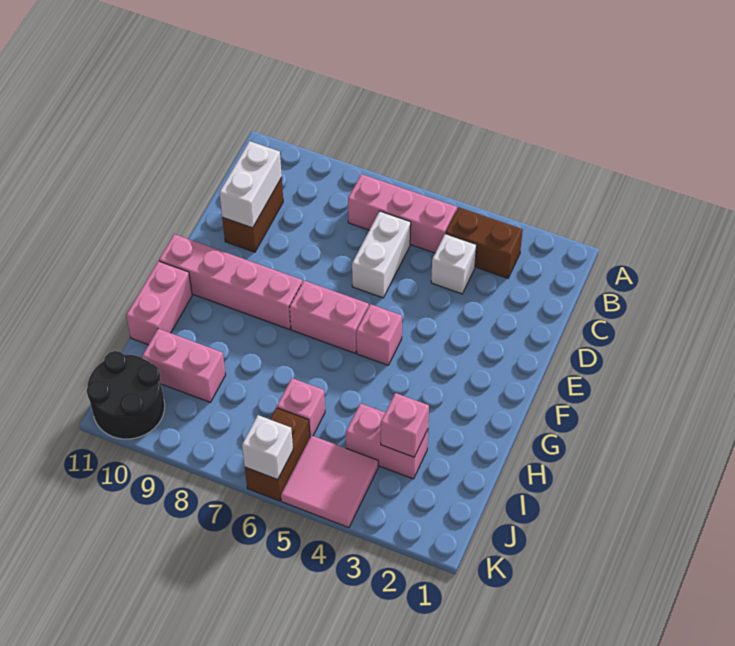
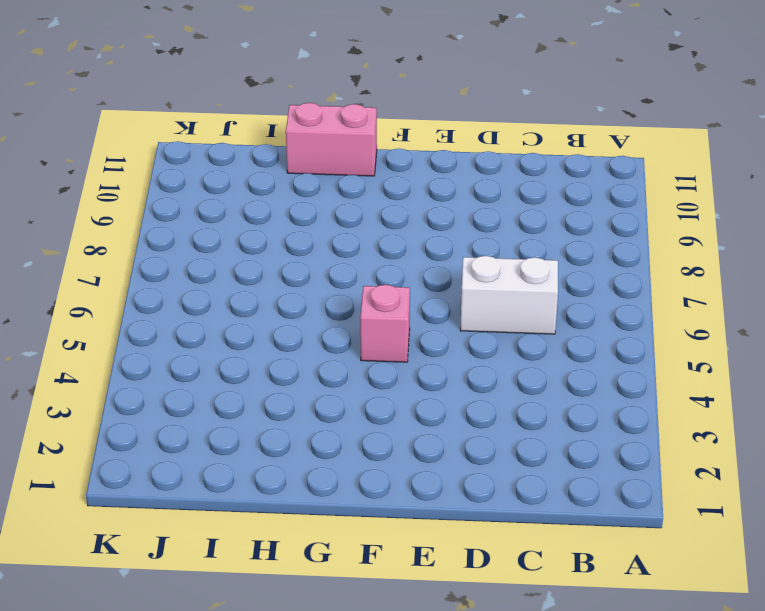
none -> brown brick B3:B4 level 1
none -> pink brick B5:B7 level 1
none -> white brick C4 level 1

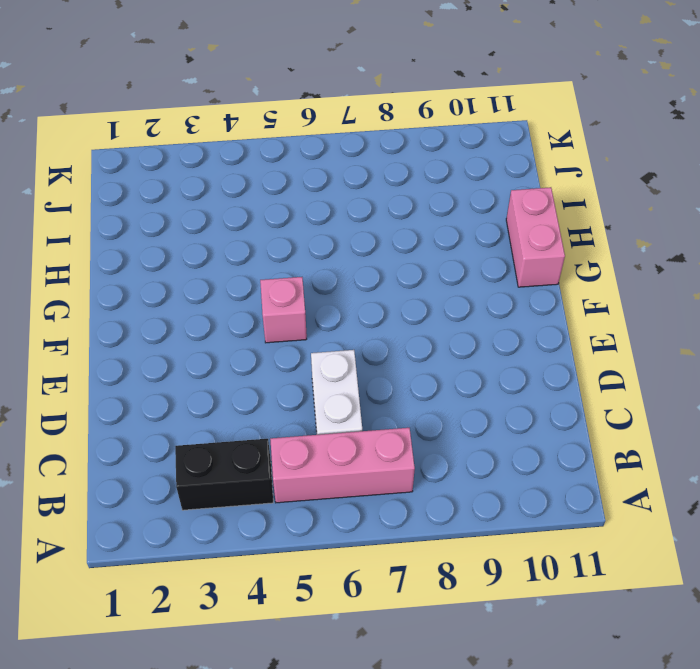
black brick B3:B4 level 1 -> brown brick B3:B4 level 1
none -> white brick C4 level 1
none -> brown brick C10:D10 level 1
none -> pink brick F6:F7 level 1

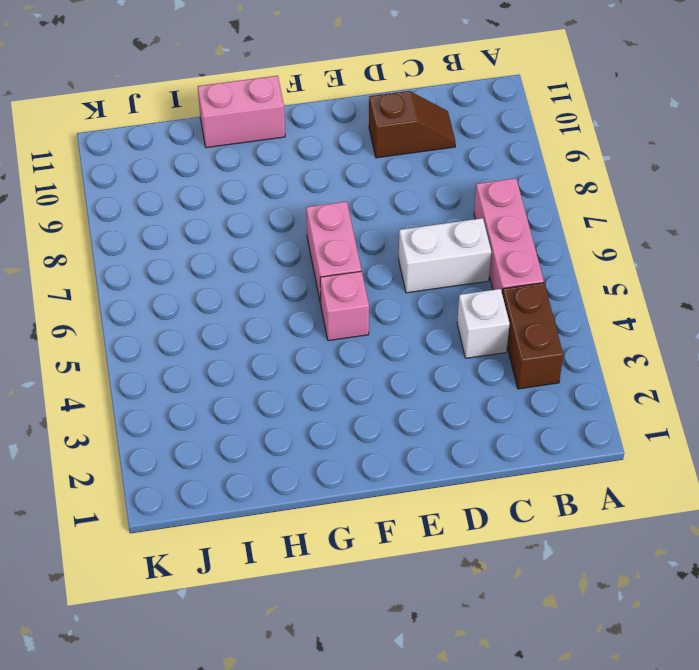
brown slope C10:D10 level 1 top D -> brown brick C10:D10 level 1
none -> pink brick F8:F11 level 1
none -> pink brick I3:I4 level 1
none -> pink brick I6 level 1

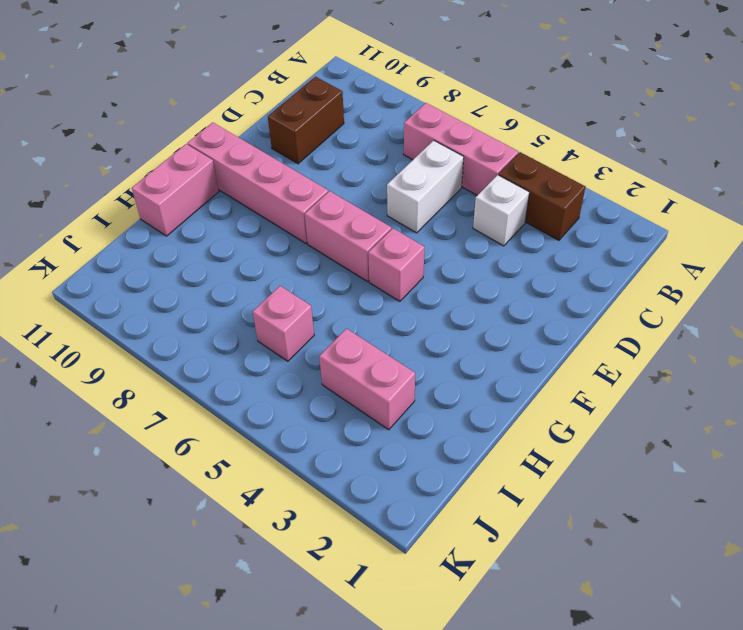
none -> pink brick I9:I10 level 1
none -> pink tile J4:K5 level 1
none -> brown brick J6:K6 level 1

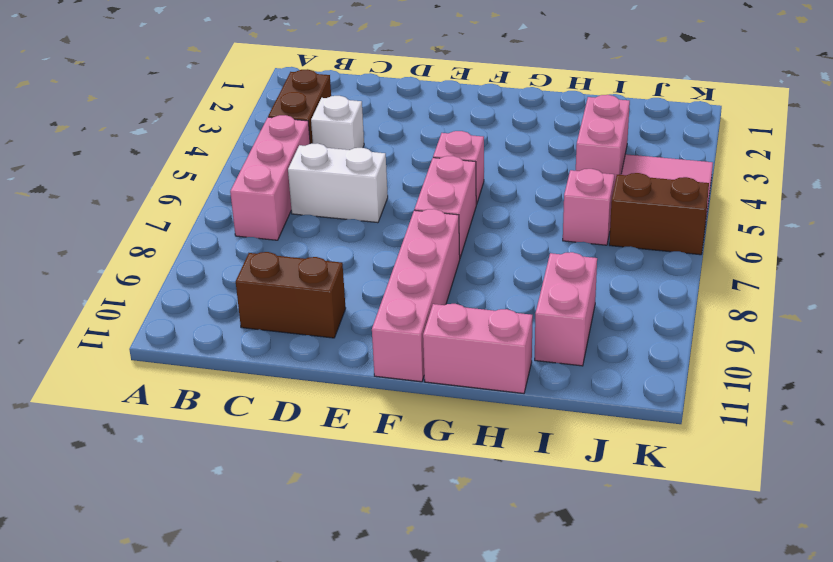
none -> black round brick J10:K11 level 1
none -> white brick C10:D10 level 2
none -> pink brick I3 level 2

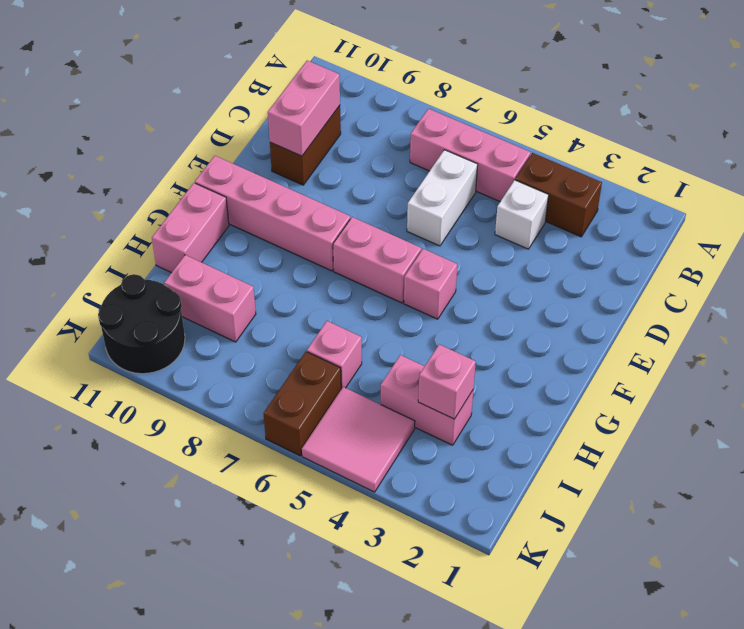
pink brick C10:D10 level 2 -> white brick C10:D10 level 2
none -> white brick K6 level 2

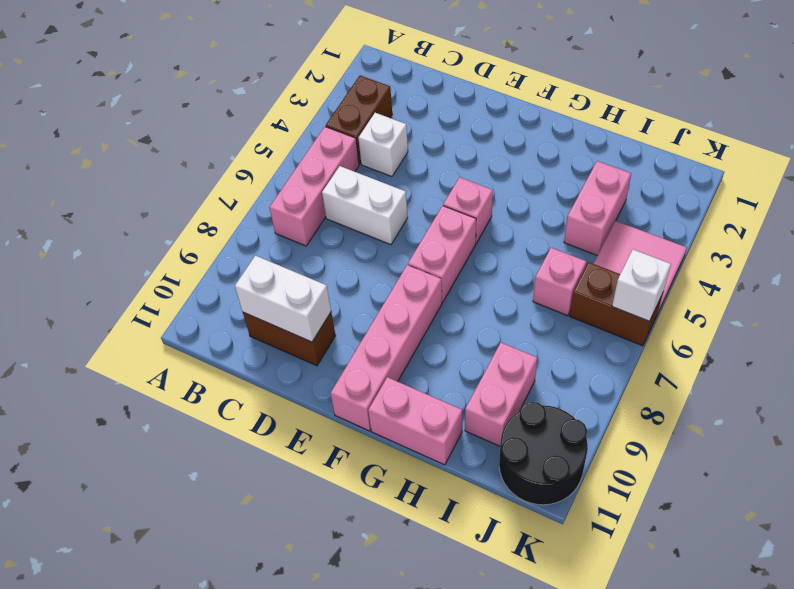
none -> pink brick I3 level 2

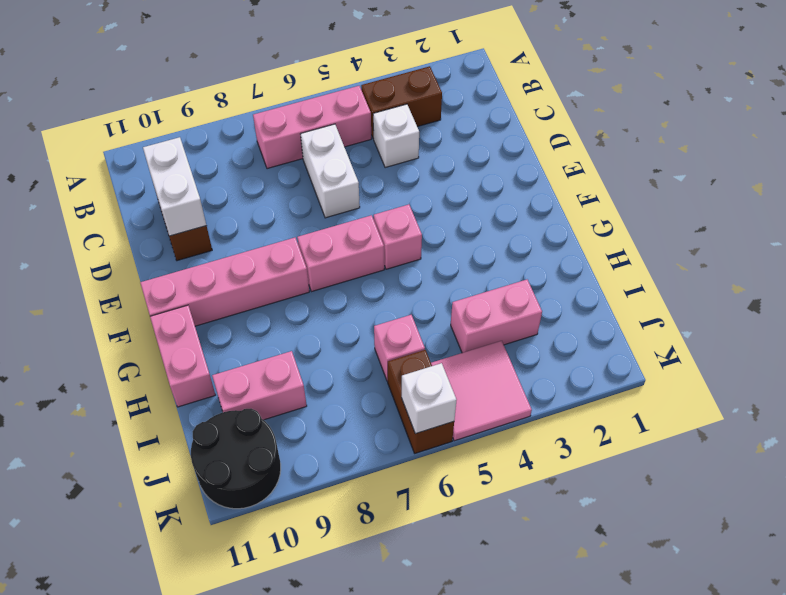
none -> pink brick I3 level 2

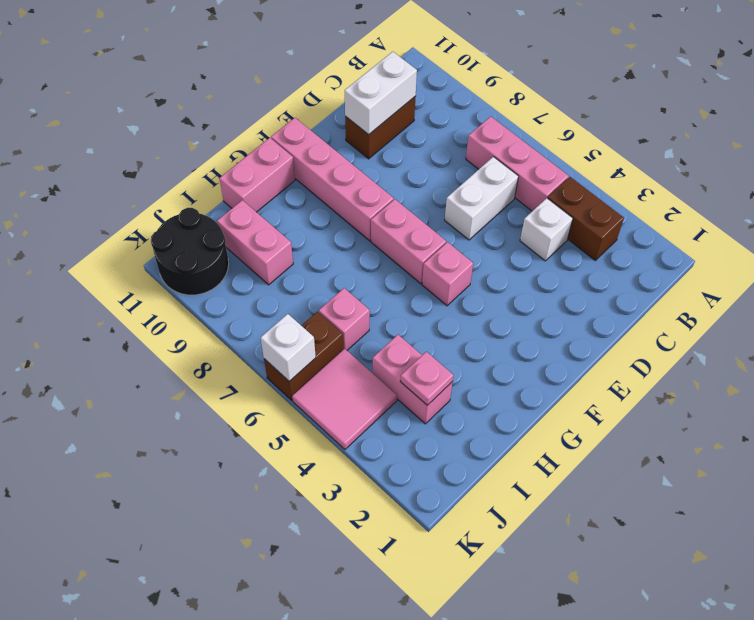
pink plate I3 level 2 -> pink brick I3 level 2

